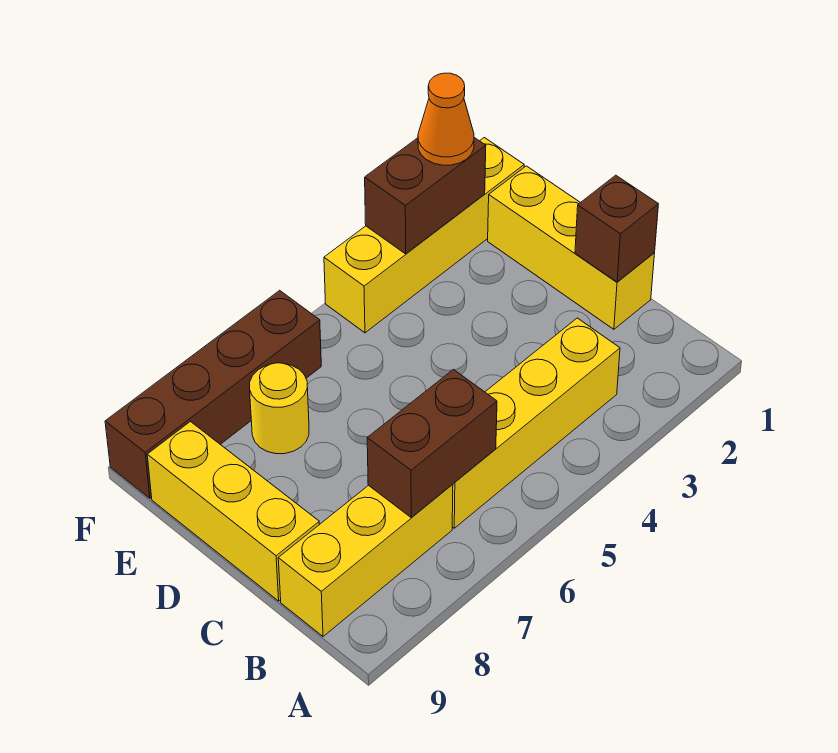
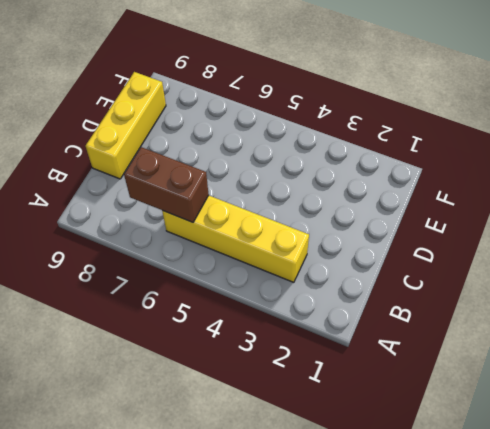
none -> yellow brick B7:B9 level 1
none -> yellow brick C1:E1 level 1

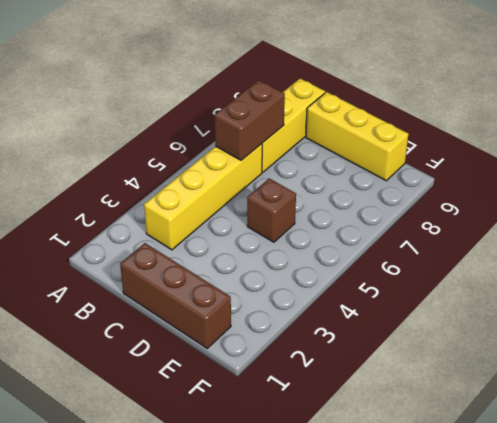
brown brick C1:E1 level 1 -> yellow brick C1:E1 level 1
brown brick D5 level 1 -> brown brick C1 level 2
none -> yellow round brick E7 level 1
none -> yellow brick F1:F4 level 1

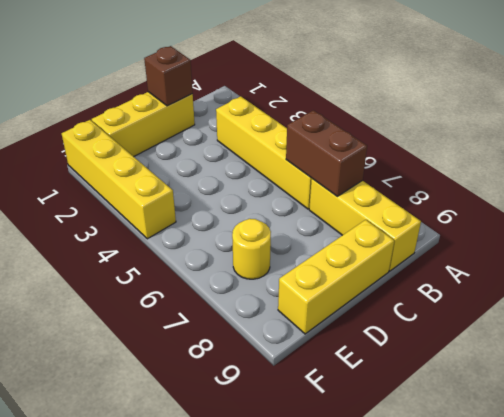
none -> brown brick F6:F9 level 1
none -> brown brick F2:F3 level 2

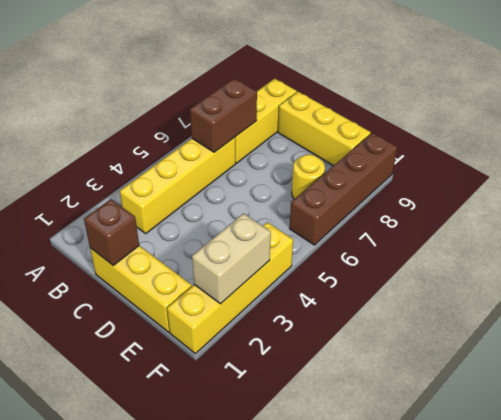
tan brick F2:F3 level 2 -> brown brick F2:F3 level 2
none -> orange cone F2 level 3

